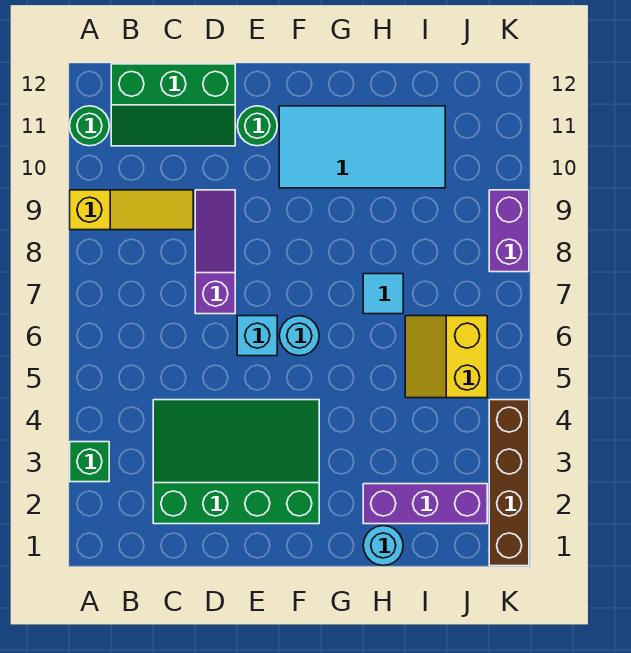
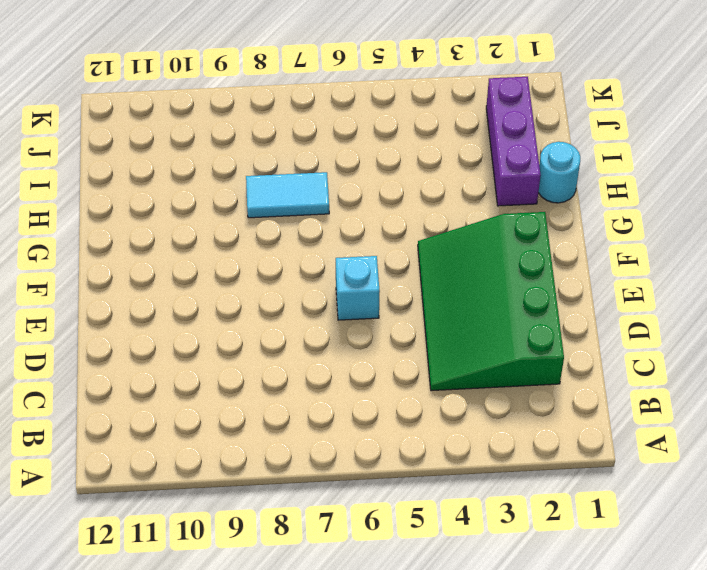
cyan tile H7:H8 level 1 -> cyan tile H7 level 1
none -> green brick A3 level 1
none -> yellow slope A9:C9 level 1 top A
none -> green round brick A11 level 1

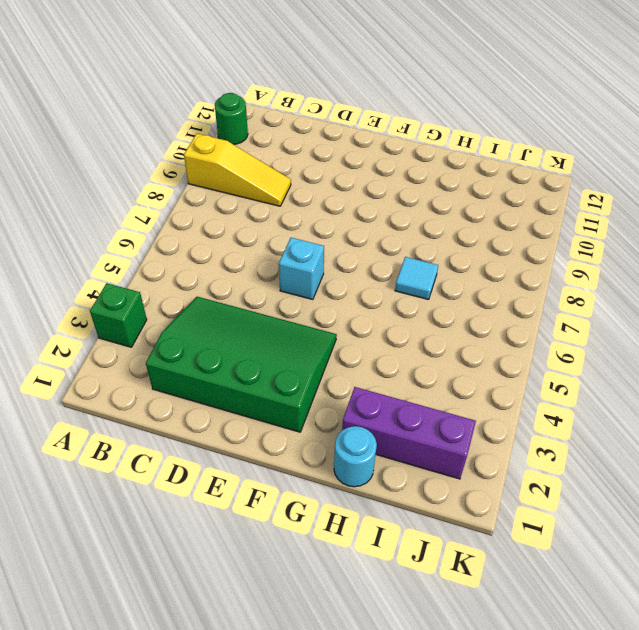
none -> green slope B11:D12 level 1 top 12
none -> purple slope D7:D9 level 1 top 7
none -> green round brick E11 level 1

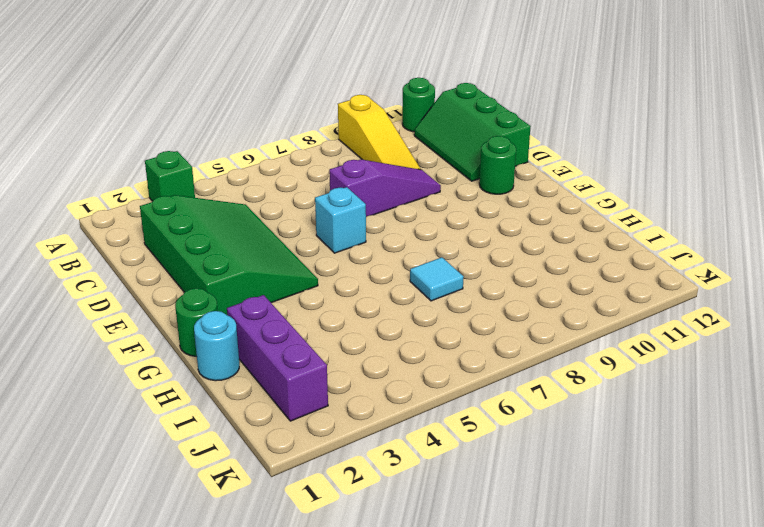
green round brick G1 level 1 -> none
none -> cyan round brick F6 level 1
none -> cyan tile F10:I11 level 1
none -> yellow slope I5:J6 level 1 top J

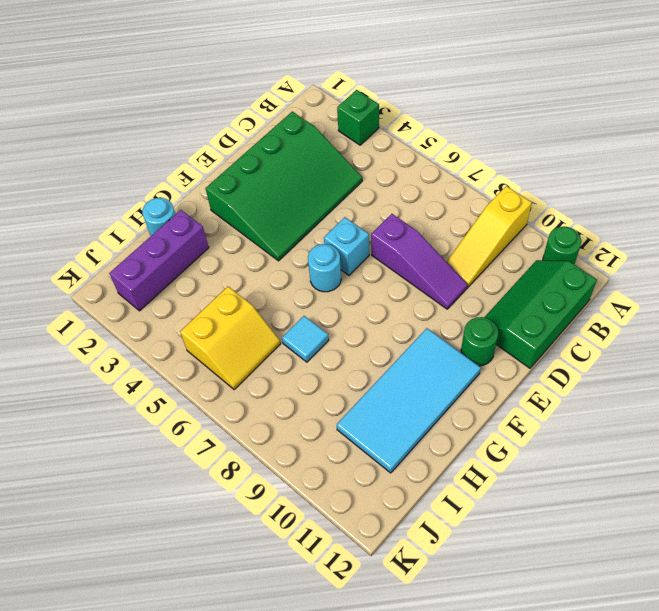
yellow slope I5:J6 level 1 top 5 -> yellow slope I5:J6 level 1 top J
none -> brown brick K1:K4 level 1
none -> purple brick K8:K9 level 1

